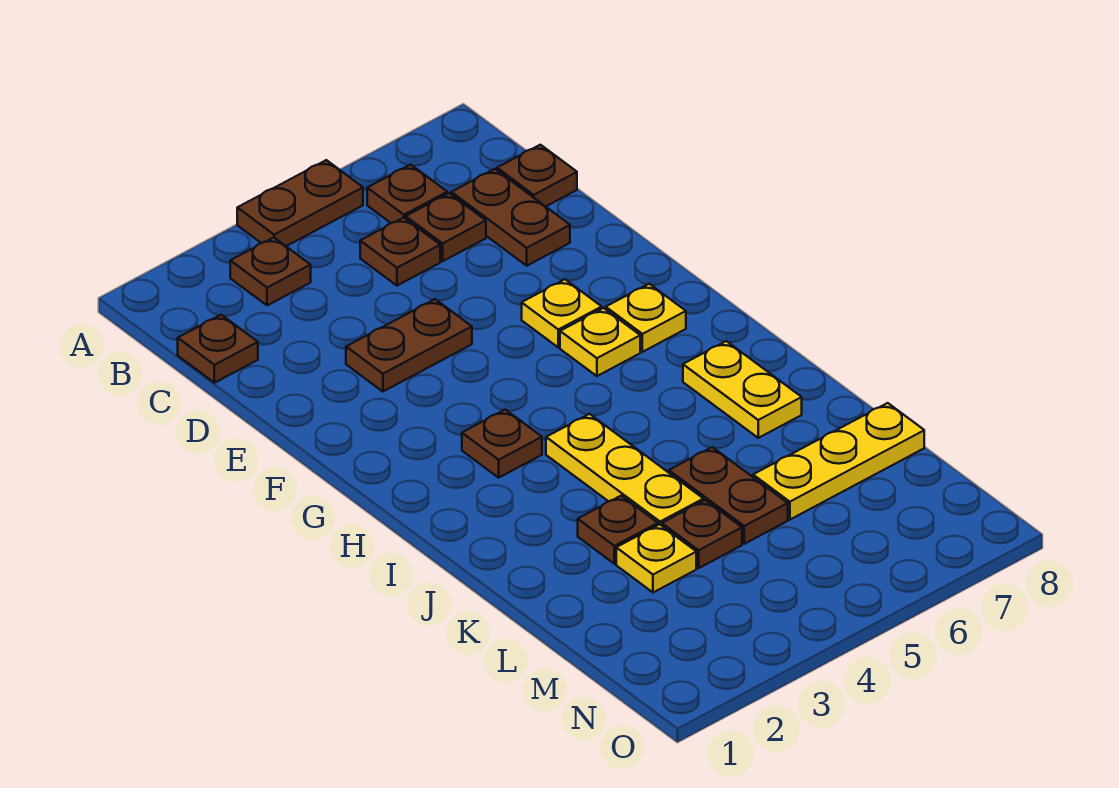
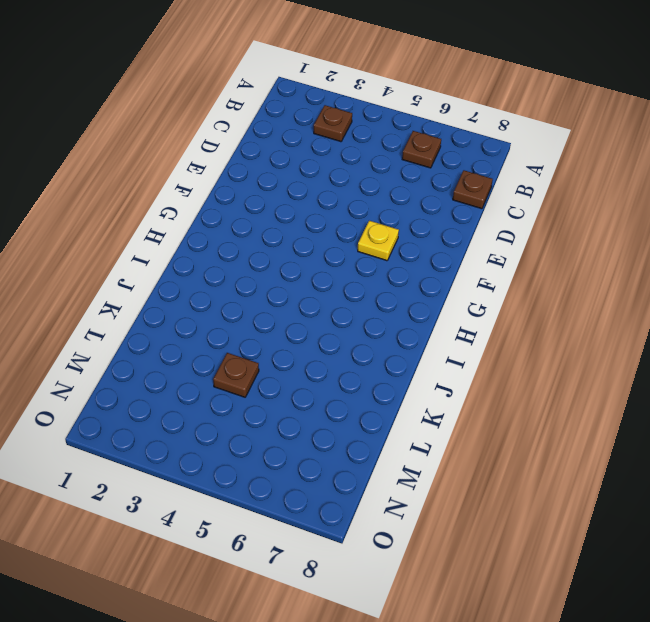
none -> brown plate A4:A5 level 1
none -> brown plate C1 level 1
none -> brown plate C5 level 1

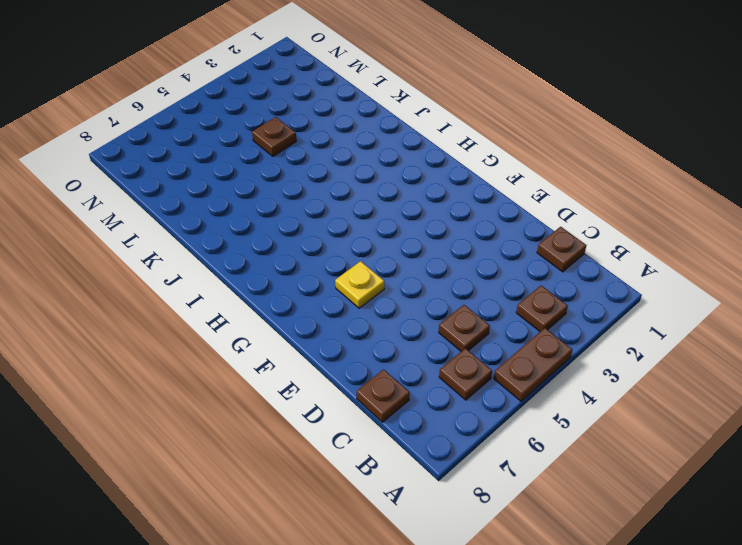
none -> brown plate C6 level 1
none -> brown plate C7:D7 level 1
none -> brown plate E3:E4 level 1

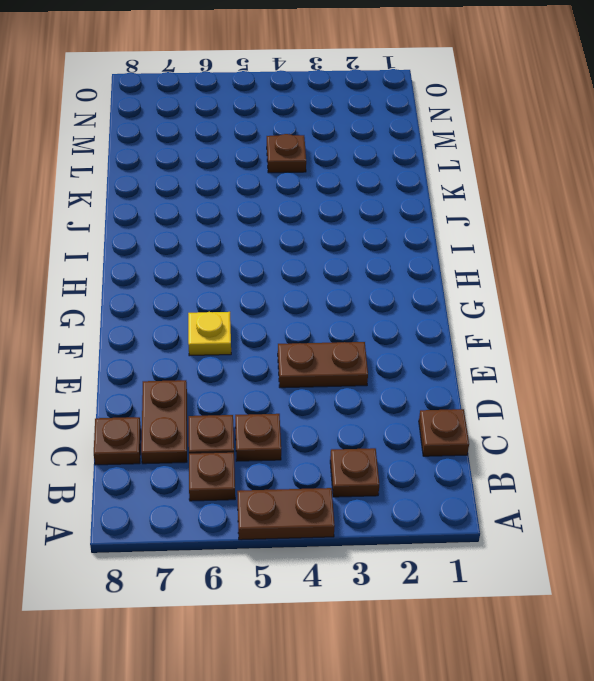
none -> yellow plate G6 level 1
none -> yellow plate G7 level 1
none -> brown plate H3 level 1

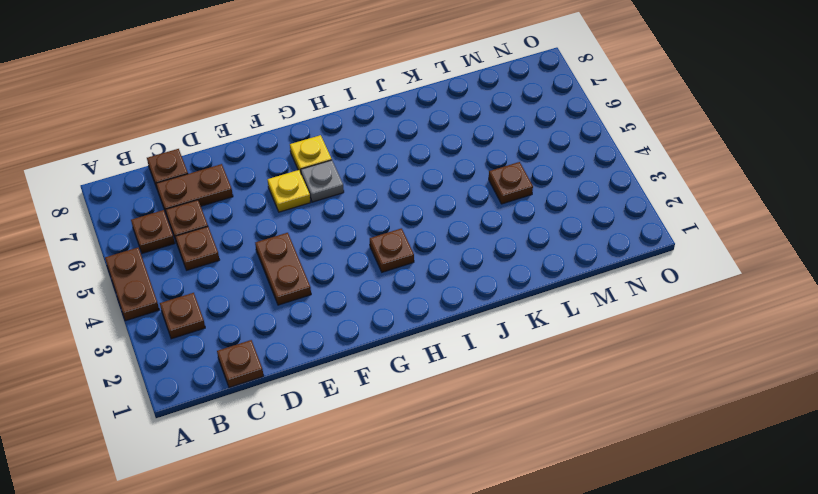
grey plate G6 level 1 -> yellow plate G6 level 1
none -> yellow plate I4:K4 level 1
none -> yellow plate I7:J7 level 1
none -> brown plate K3 level 1

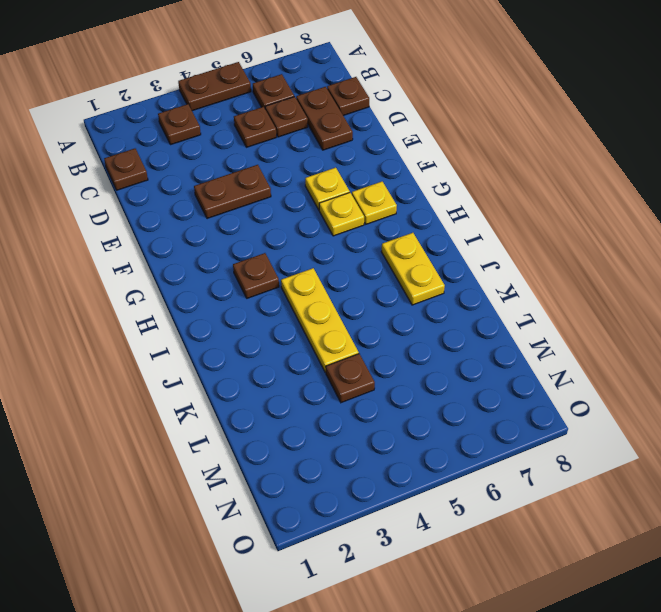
none -> brown plate K3 level 1
none -> brown plate K5:L5 level 1
none -> yellow plate L3 level 1

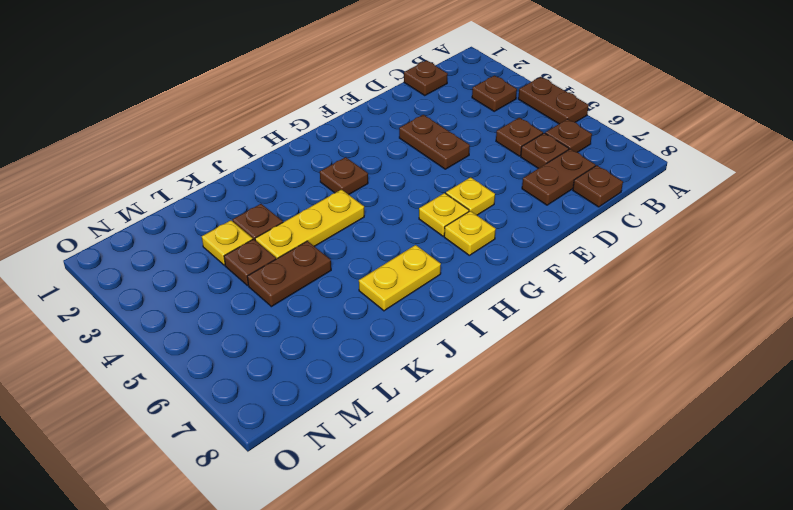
none -> yellow plate L6:L8 level 1

